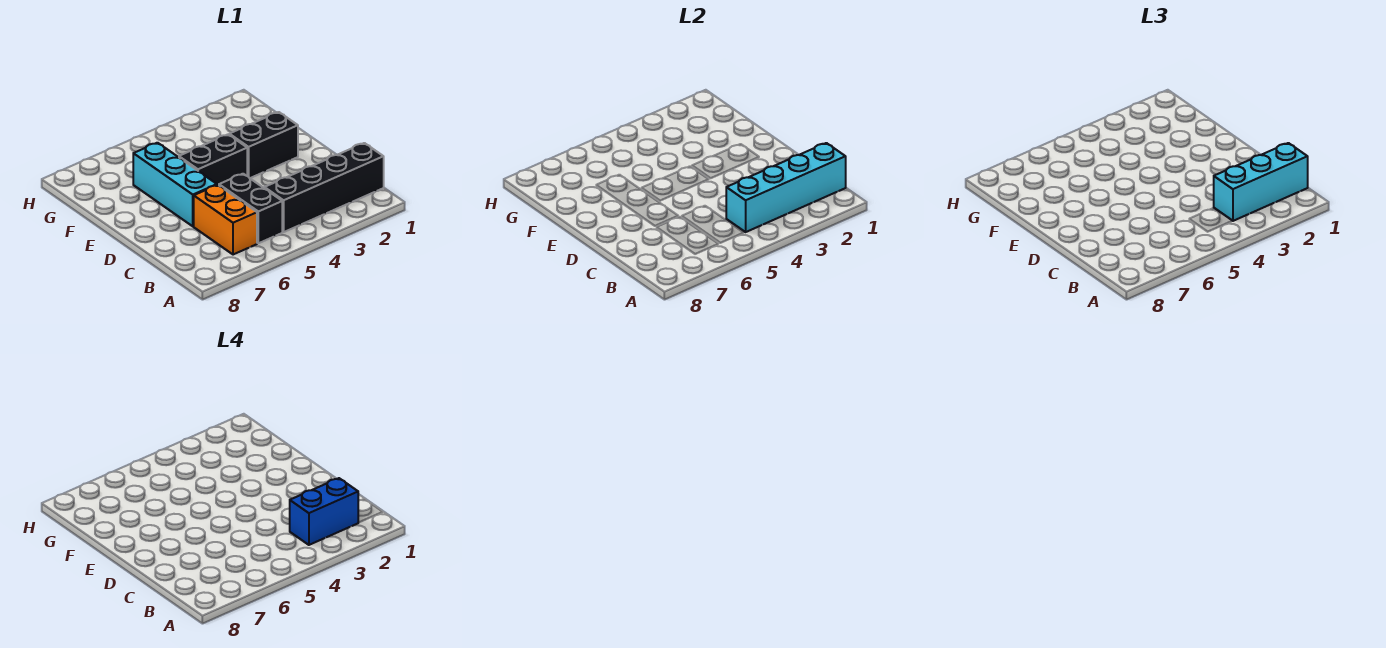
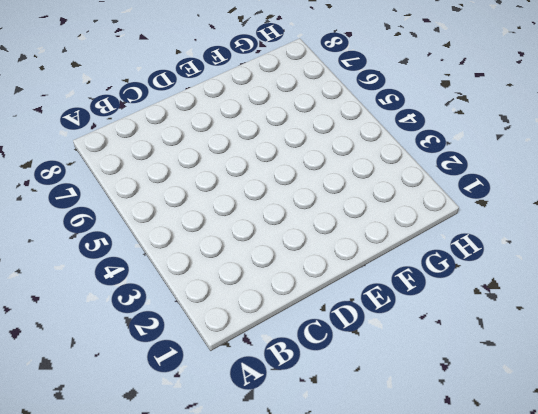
none -> black brick B1:B4 level 1
none -> black brick B5:C5 level 1

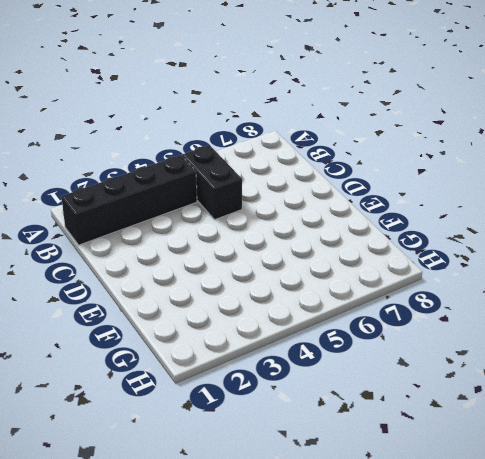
none -> orange brick B6:C6 level 1
none -> cyan brick D6:F6 level 1

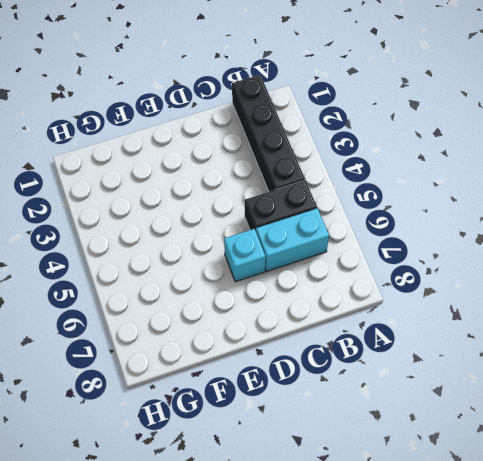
cyan brick B6:C6 level 1 -> orange brick B6:C6 level 1
cyan brick D6 level 1 -> cyan brick D6:F6 level 1
none -> black brick E2:E3 level 1
none -> black brick E4:E5 level 1

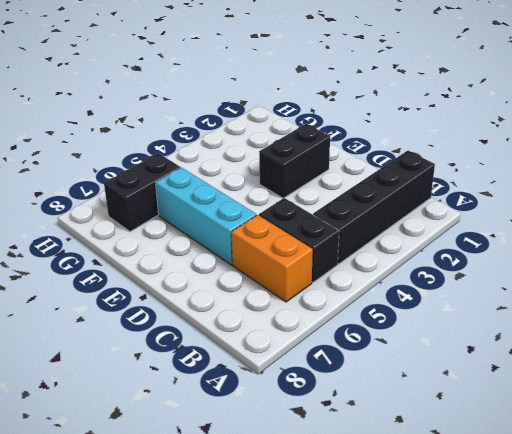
black brick G6:G7 level 1 -> black brick E4:E5 level 1
none -> cyan brick B1:B4 level 2
none -> cyan brick B1:B3 level 3

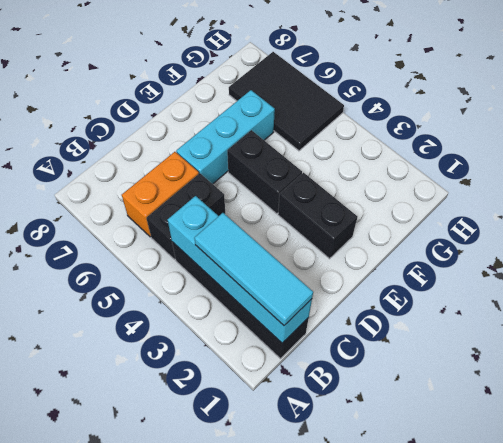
cyan tile B1:B3 level 3 -> cyan brick B1:B3 level 3
black tile G5:H7 level 1 -> none
none -> blue brick B2:B3 level 4

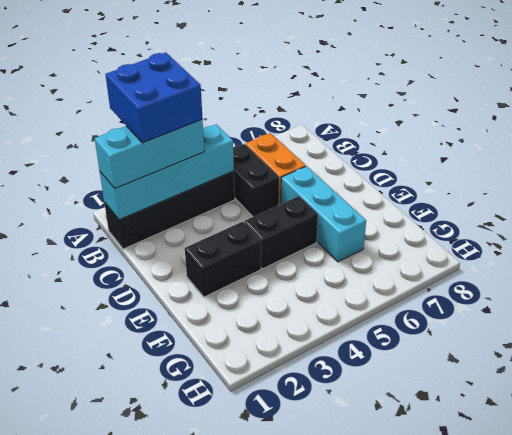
blue brick A2:B3 level 4 -> blue brick B2:B3 level 4

